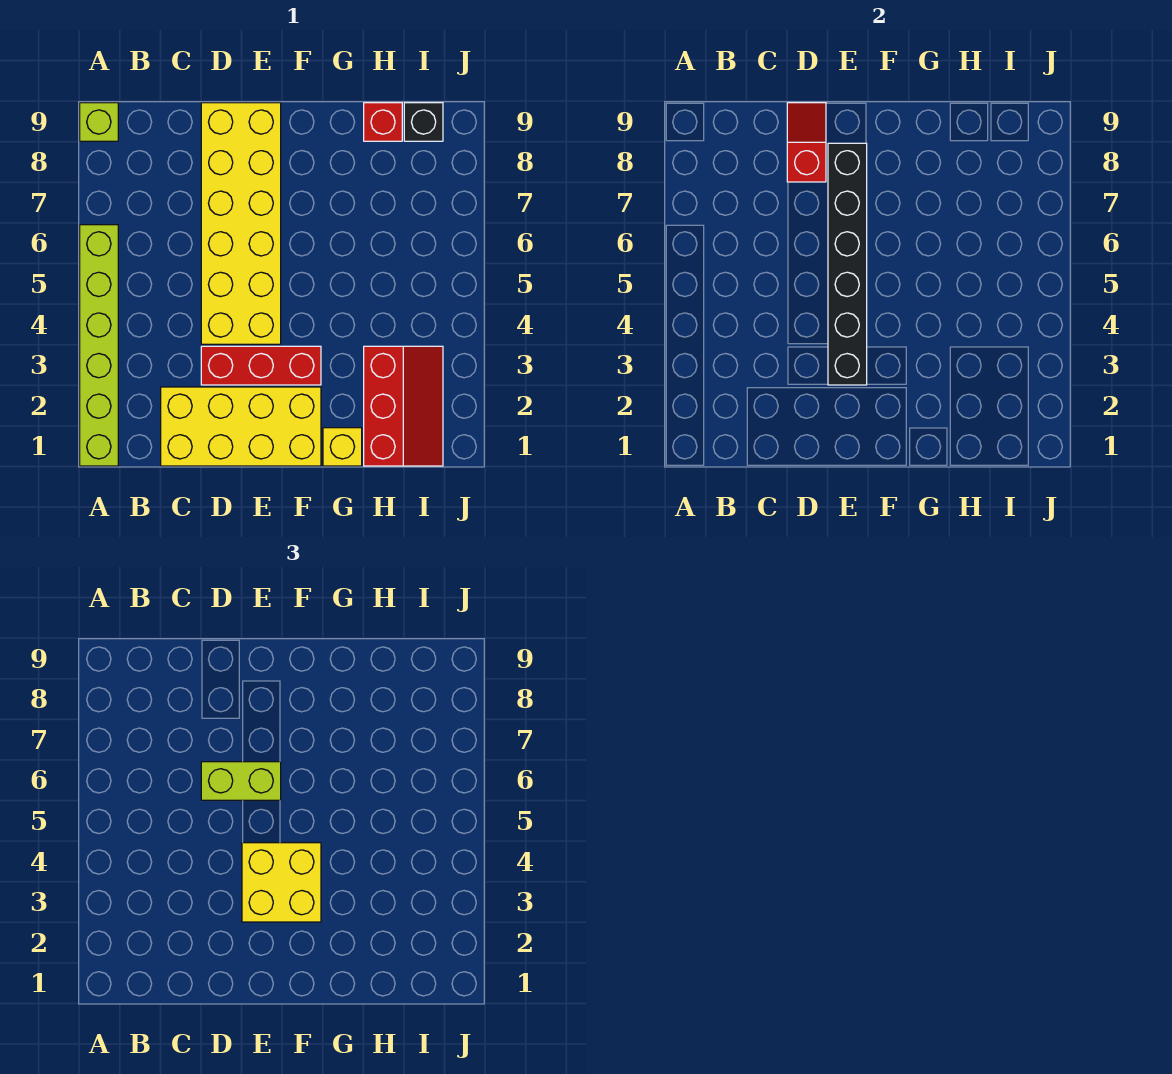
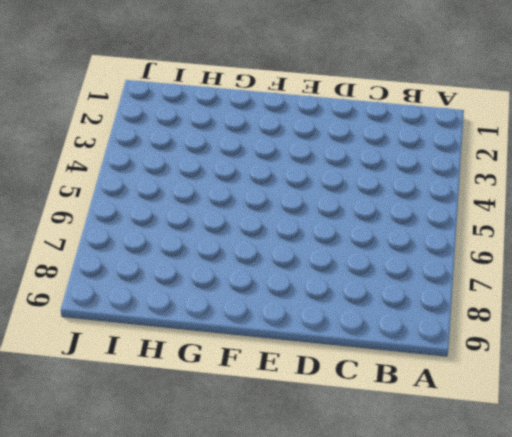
none -> lime brick A1:A6 level 1
none -> lime brick A9 level 1
none -> yellow brick C1:F2 level 1

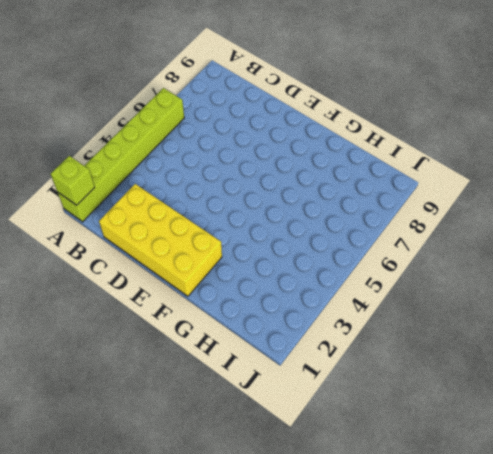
lime brick A1 level 2 -> lime brick A9 level 1
none -> red brick D3:F3 level 1
none -> yellow brick D4:E9 level 1
none -> yellow brick G1 level 1

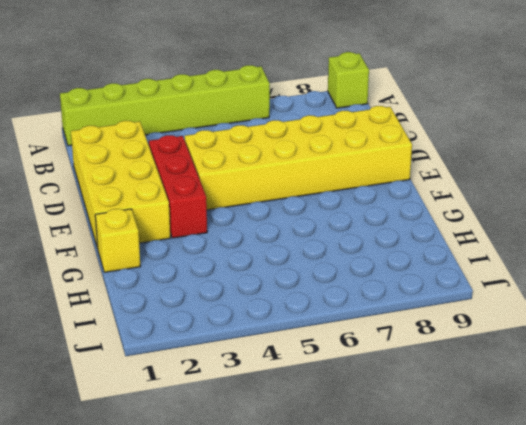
none -> red slope H1:I3 level 1 top H
none -> red brick H9 level 1
none -> black brick I9 level 1

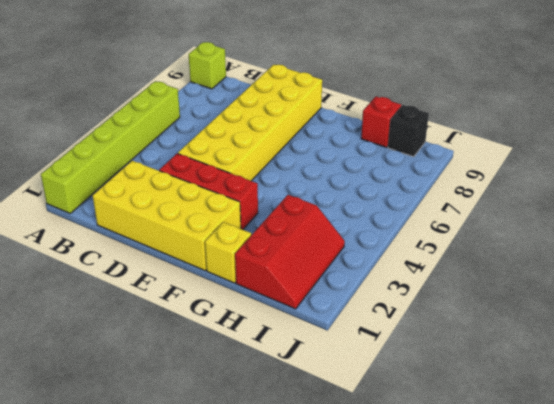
none -> red slope D8:D9 level 2 top 8
none -> black brick E3:E8 level 2
none -> lime brick D6:E6 level 3

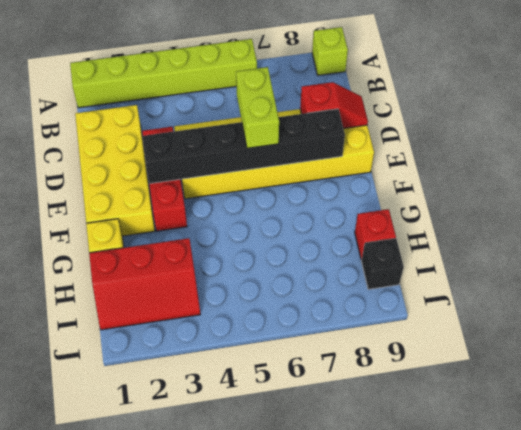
none -> yellow brick E3:F4 level 3

